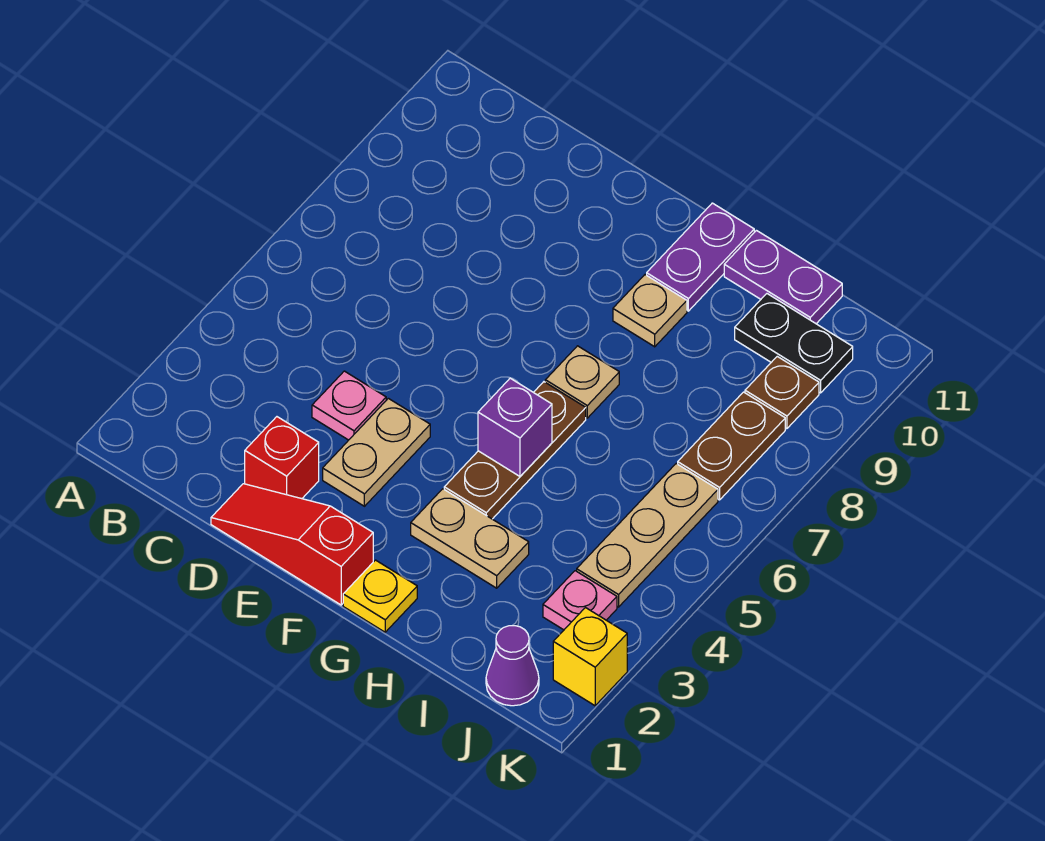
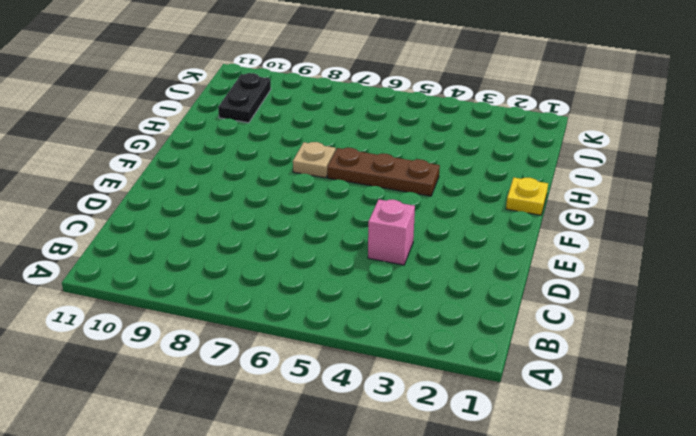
pink brick D4 level 1 -> pink plate D4 level 1
none -> red slope D1:F1 level 1 top F
none -> red brick D2 level 1
none -> tan plate E3:E4 level 1

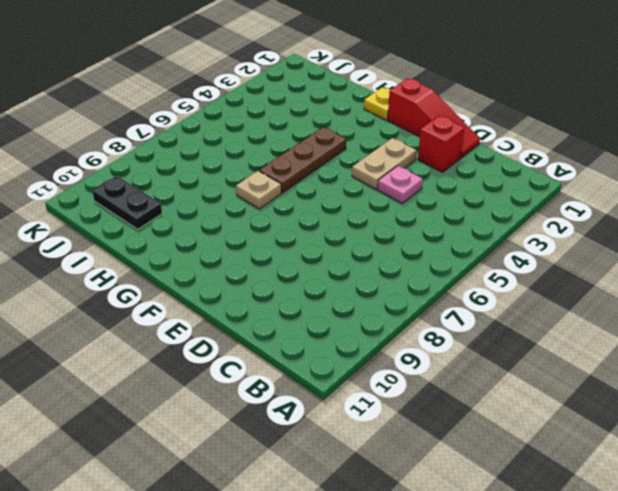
none -> tan plate G3:H3 level 1
none -> tan plate G9 level 1
none -> purple plate G10:G11 level 1

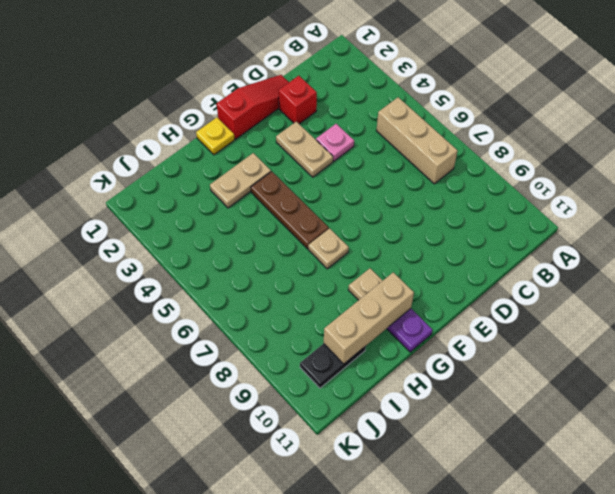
tan brick B5:B7 level 1 -> none
tan brick G10:I10 level 2 -> none
none -> purple plate H11:I11 level 1
none -> purple cone J1 level 1
none -> pink plate J3 level 1

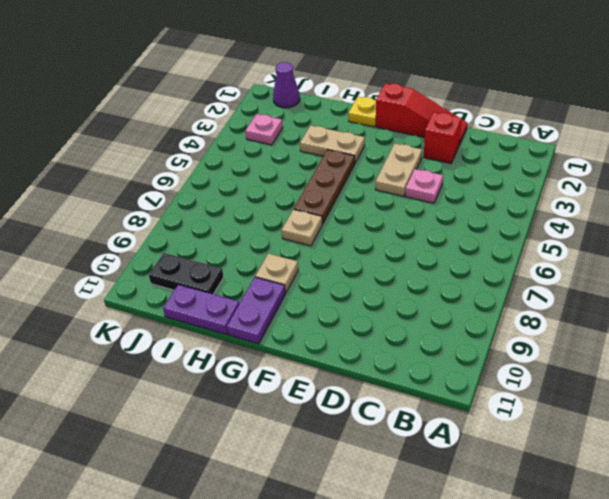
none -> tan plate J4:J6 level 1
none -> brown plate J7:J8 level 1
none -> brown plate J9 level 1

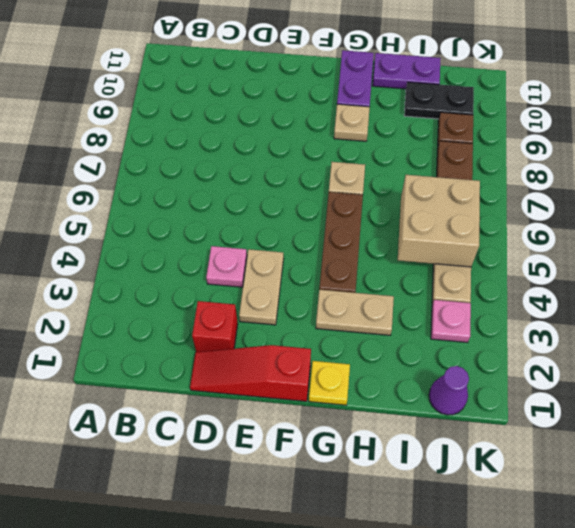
tan brick I5:J6 level 2 -> none
none -> yellow brick K2 level 1
none -> purple brick G5 level 2

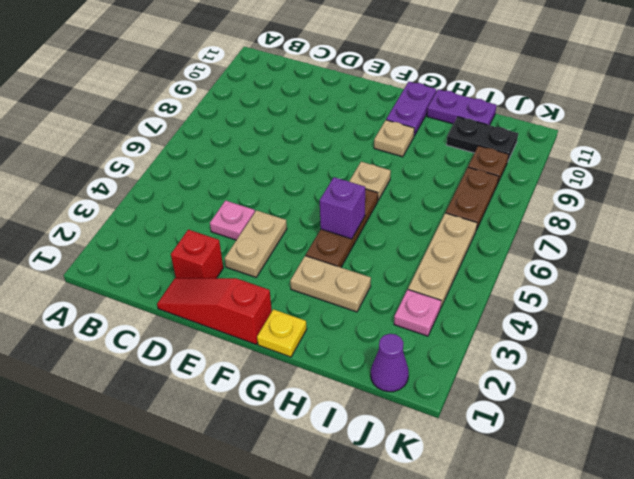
none -> yellow brick K2 level 1

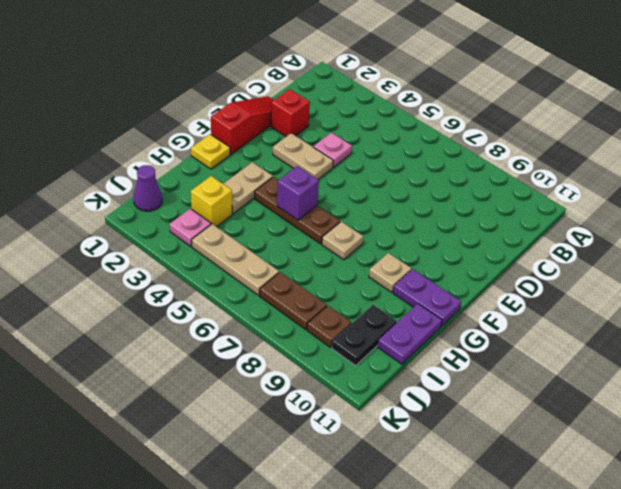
yellow brick I3 level 1 -> yellow brick K2 level 1

